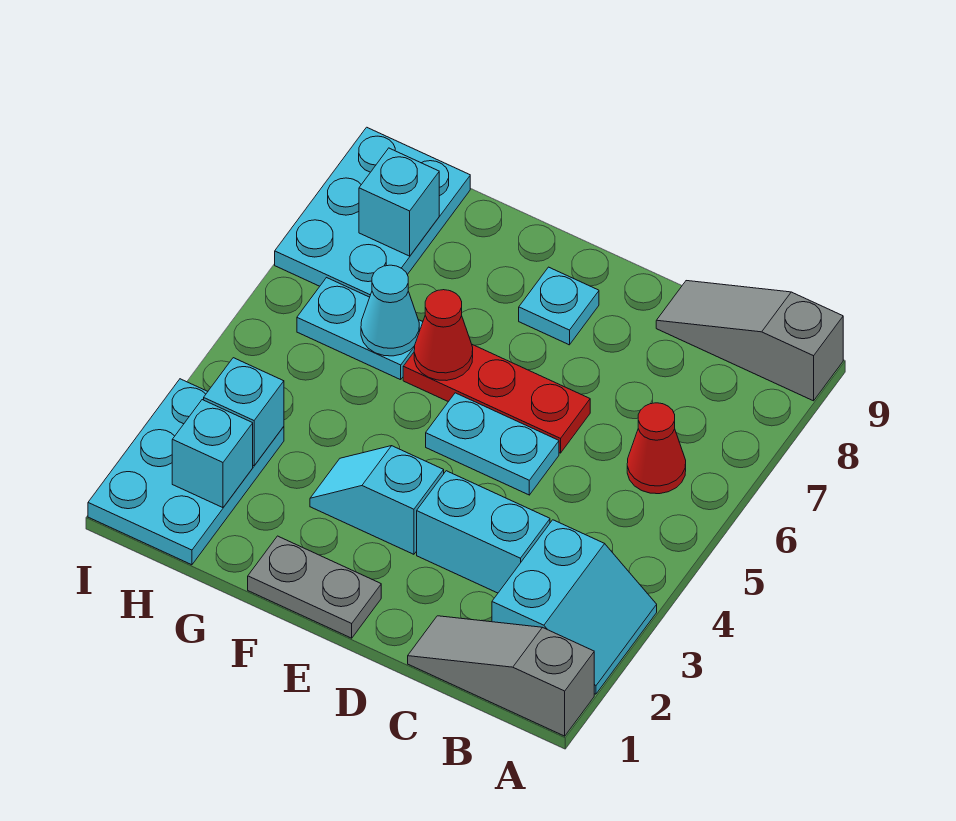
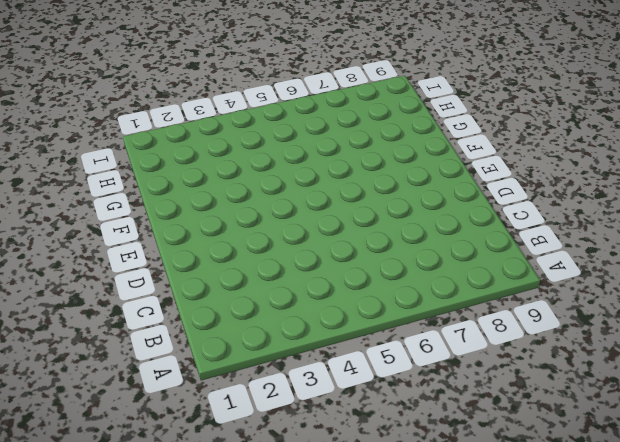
none -> grey slope A1:C1 level 1 top A
none -> cyan slope A2:B3 level 1 top B
none -> grey slope A9:C9 level 1 top A

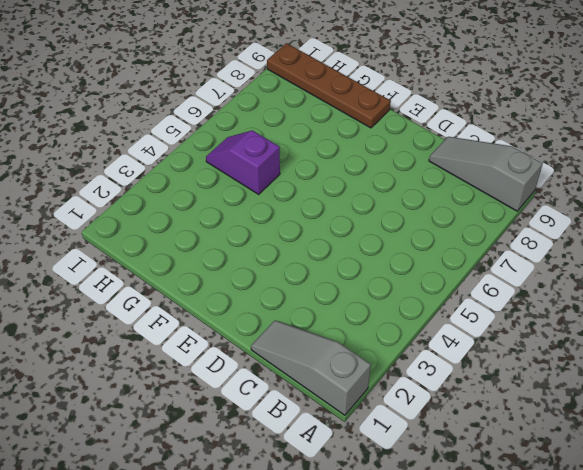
brown plate F9:I9 level 1 -> cyan plate H7:I9 level 1
purple slope G5:H5 level 1 top G -> none
none -> cyan slope A2:B3 level 1 top B
none -> red cone B6 level 1
none -> cyan brick C3:D3 level 1

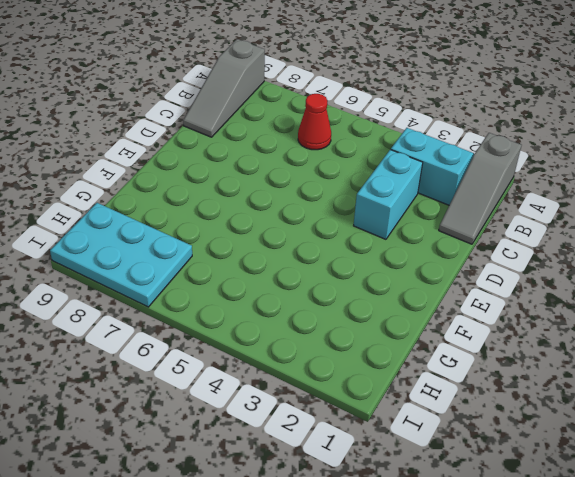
none -> cyan plate D5:E5 level 1
none -> red plate D6:F6 level 1
none -> grey plate E1:F1 level 1

